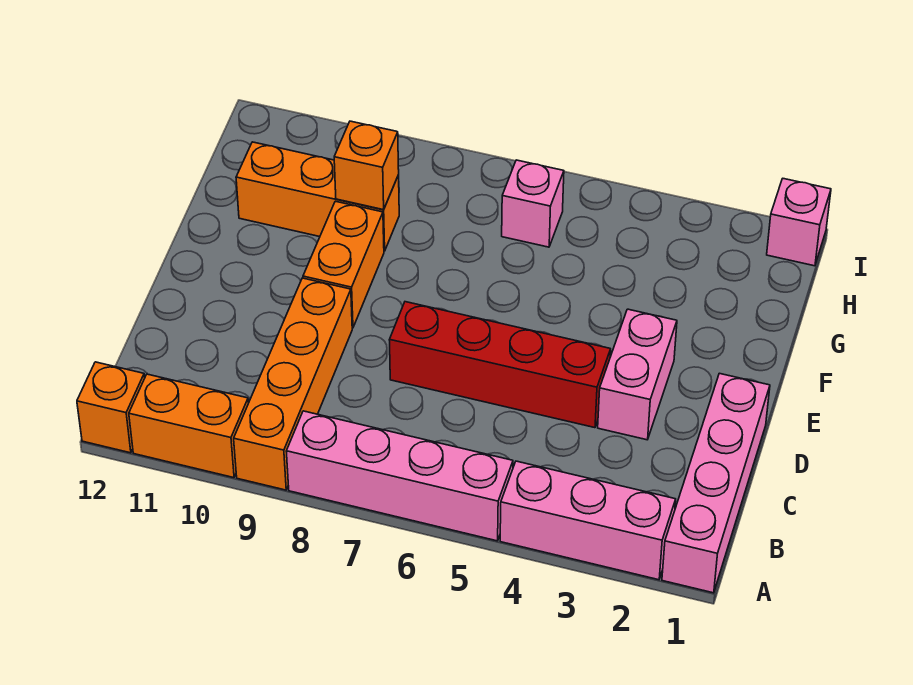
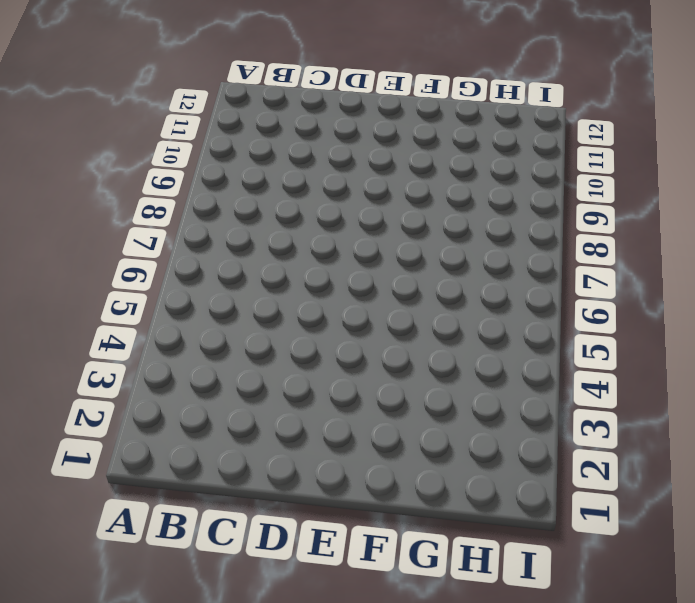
none -> pink brick A1:D1 level 1
none -> pink brick A2:A4 level 1
none -> pink brick A5:A8 level 1

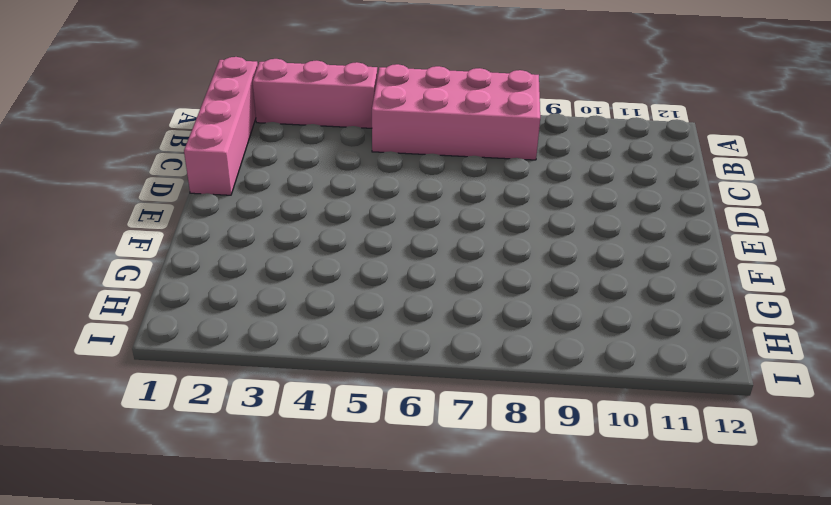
pink brick A5:B8 level 1 -> pink brick A5:A8 level 1
none -> orange brick A9:D9 level 1
none -> orange brick A10:A11 level 1
none -> orange brick A12 level 1

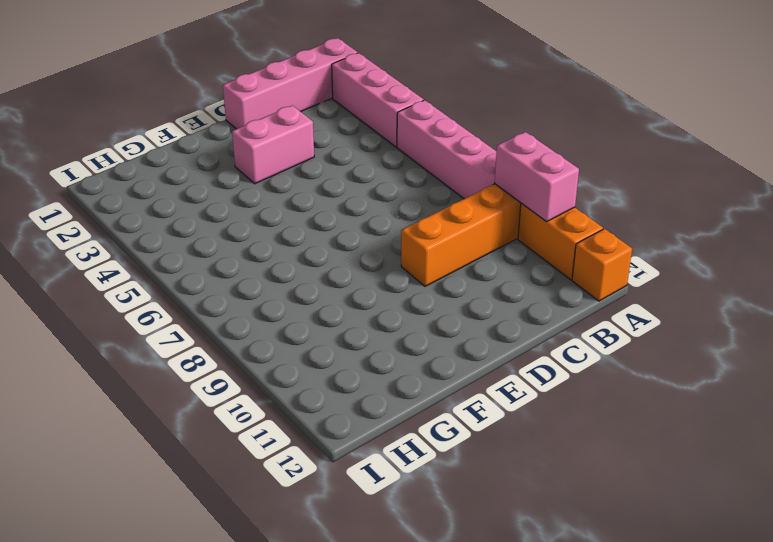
pink brick A9:A10 level 2 -> none
none -> red brick D4:D7 level 1
none -> orange brick E9:F9 level 1
none -> orange brick G9:G11 level 1

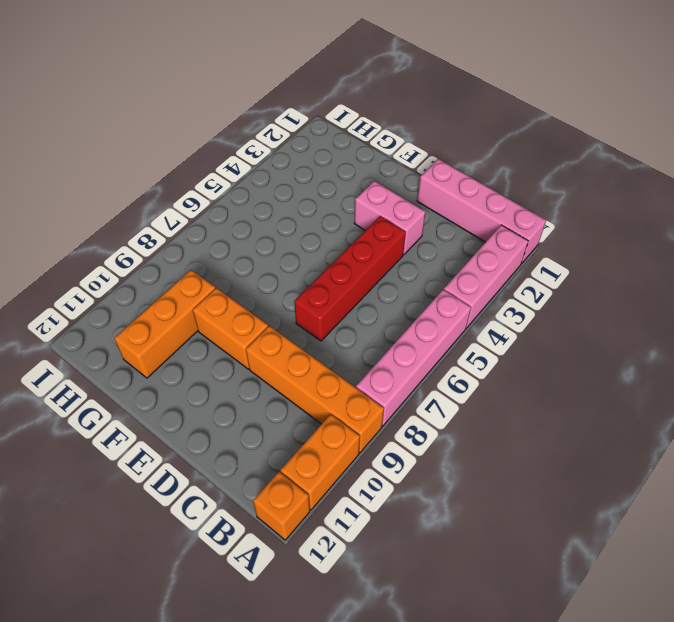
none -> pink brick H6 level 1
none -> pink brick I1 level 1
none -> orange brick G9 level 2

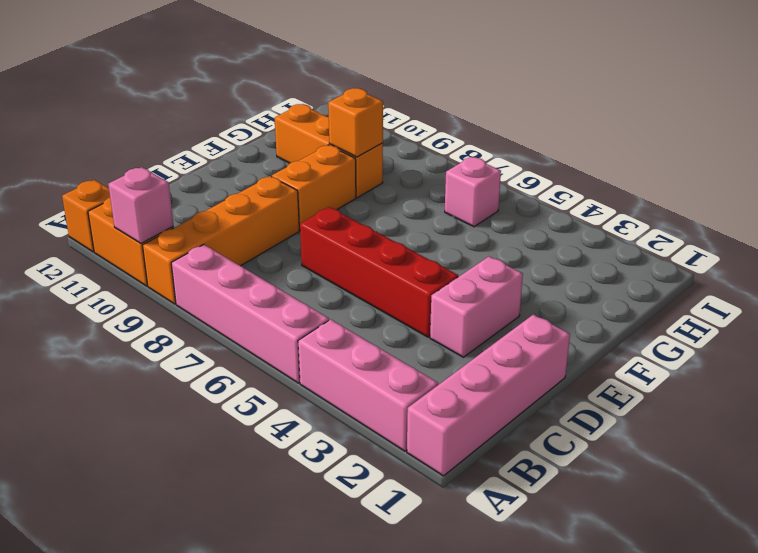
pink brick A10 level 2 -> pink brick I1 level 1

